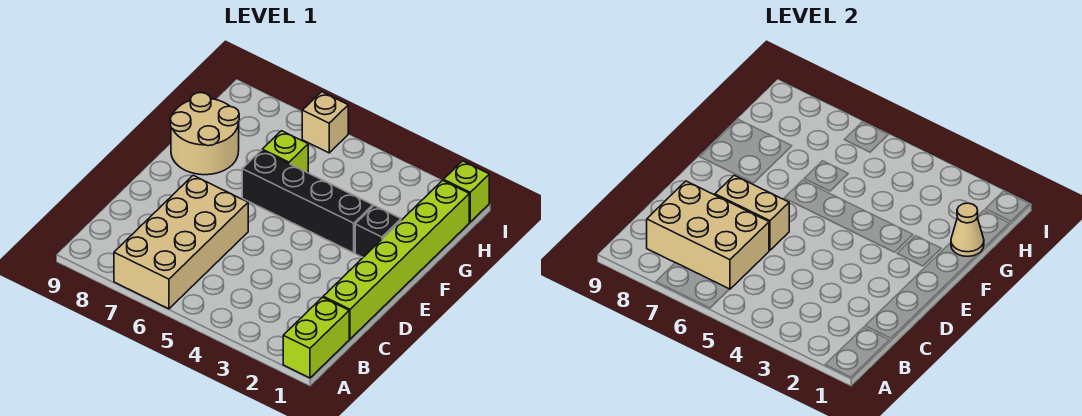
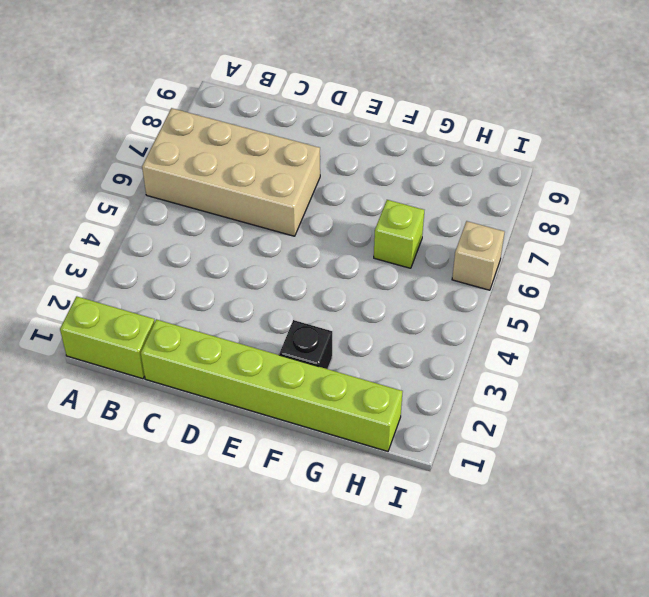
none -> black brick F3:F6 level 1
none -> tan round brick F8:G9 level 1
none -> lime brick I1 level 1

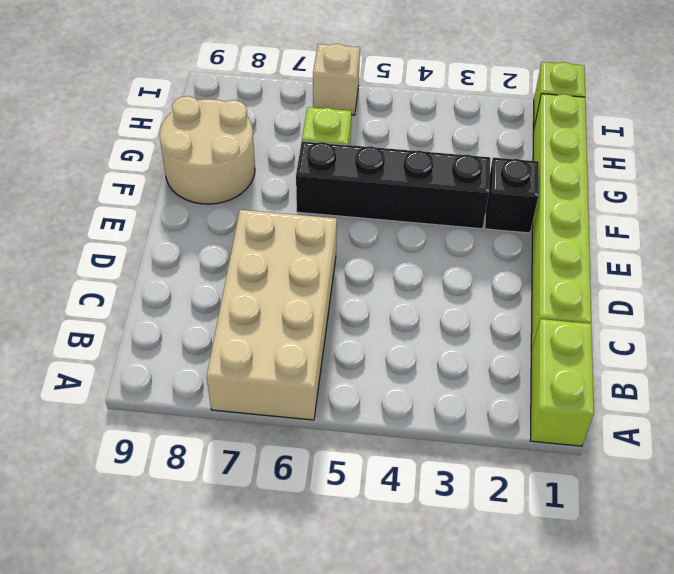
none -> tan brick B6:C8 level 2
none -> tan brick D6:D7 level 2
none -> tan cone G1 level 2

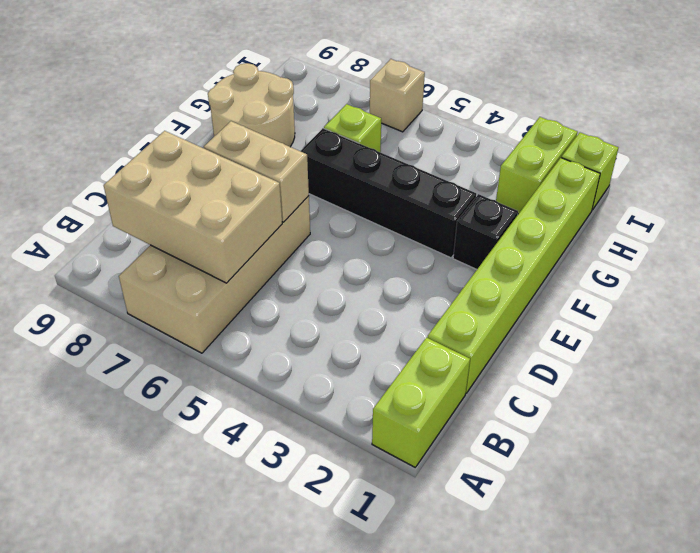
lime brick H2:I2 level 1 -> none
none -> tan cone G1 level 2

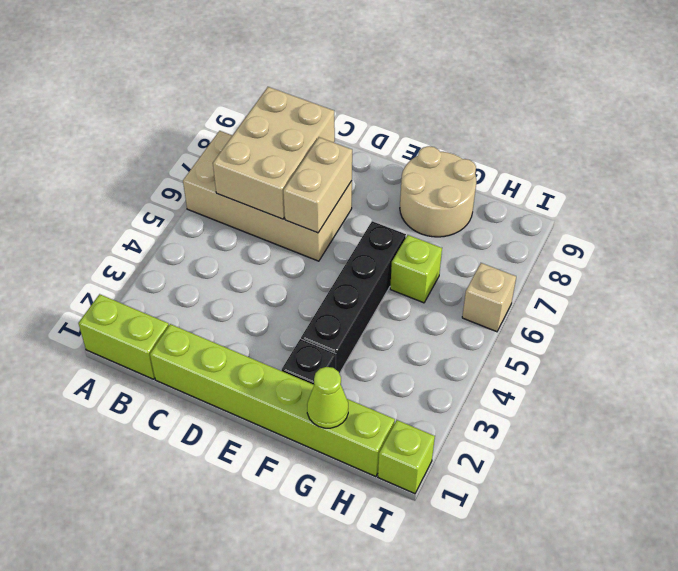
lime cone G1 level 2 -> tan cone G1 level 2

